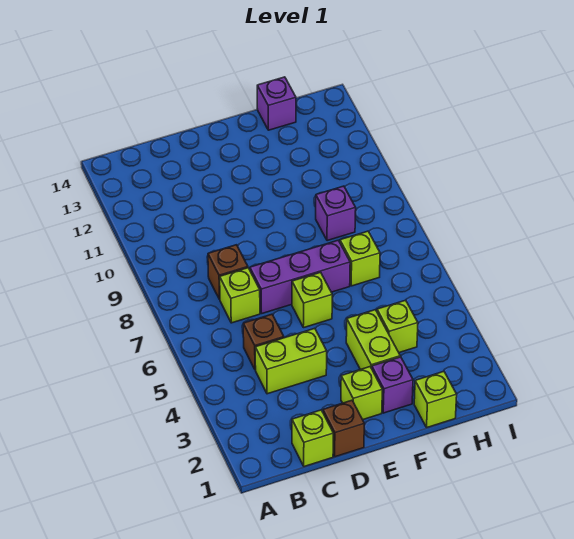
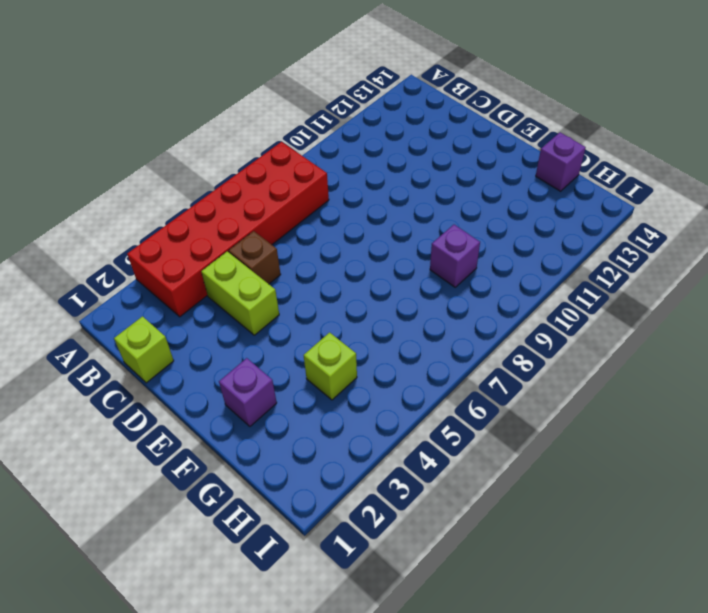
red brick A3:B8 level 1 -> none
none -> lime brick C7 level 1
none -> brown brick C8 level 1
none -> brown brick D1 level 1

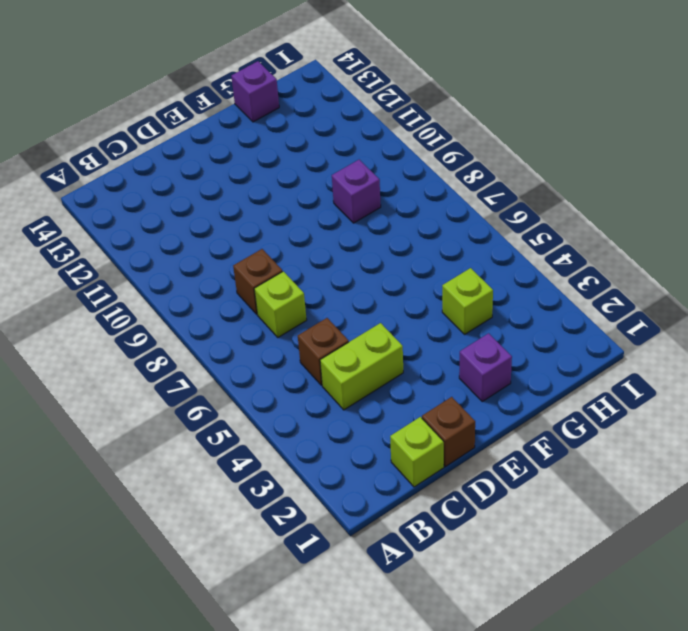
none -> purple brick D7:F7 level 1
none -> lime brick E2 level 1
none -> lime brick E6 level 1

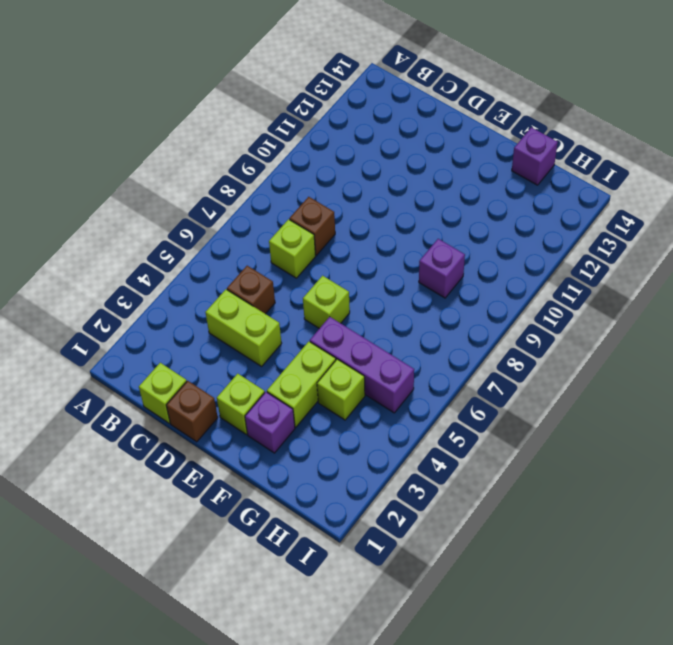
purple brick F5:H5 level 1 -> purple brick D7:F7 level 1
none -> lime brick G1 level 1
none -> lime brick G7 level 1

